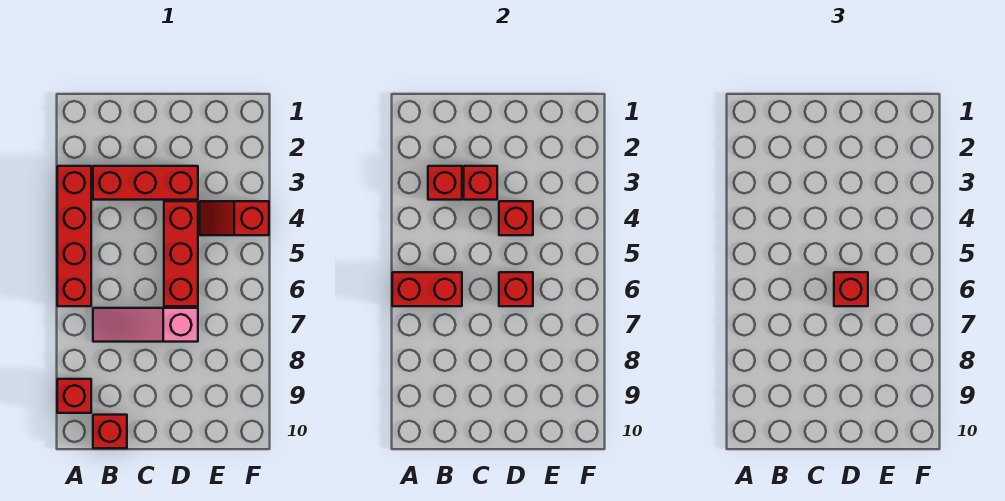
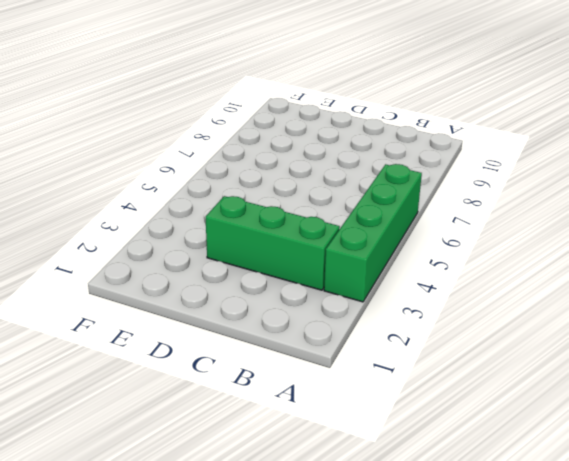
green brick A3:A6 level 1 -> red brick A3:A6 level 1
green brick B3:D3 level 1 -> red brick B3:D3 level 1
none -> red brick A9 level 1
none -> pink slope B7:D7 level 1 top D
none -> red brick B10 level 1

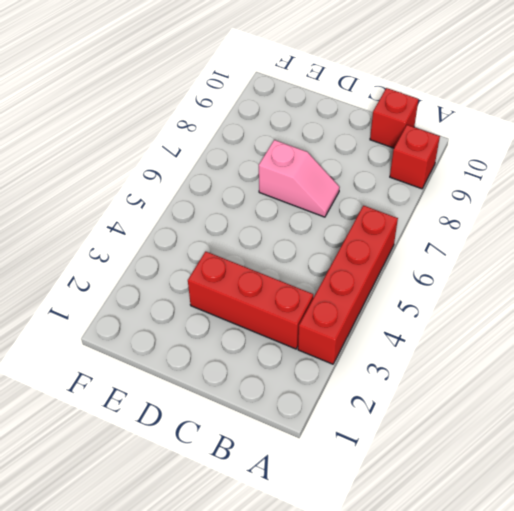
pink slope C7:D7 level 1 top D -> pink slope B7:D7 level 1 top D
none -> red brick D4:D6 level 1
none -> red slope E4:F4 level 1 top F
none -> red brick A6:B6 level 2

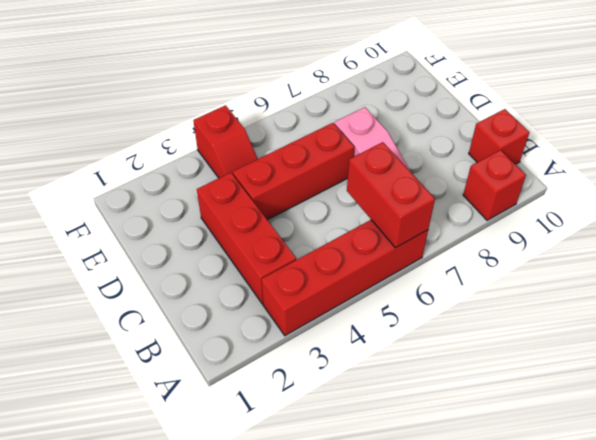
none -> red brick B3 level 2
none -> red brick C3 level 2
none -> red brick D4 level 2

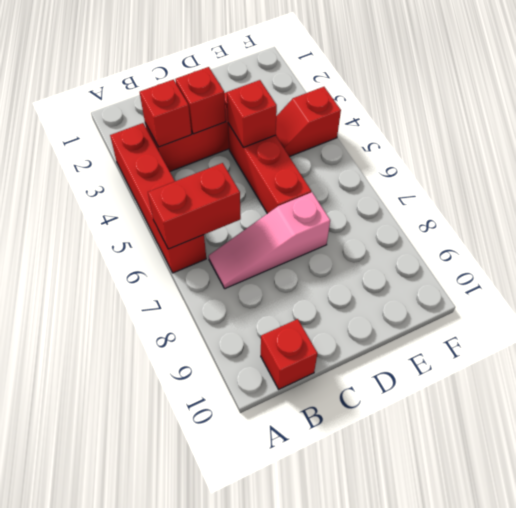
none -> red brick A9 level 1
none -> red brick D6 level 2
none -> red brick D6 level 3

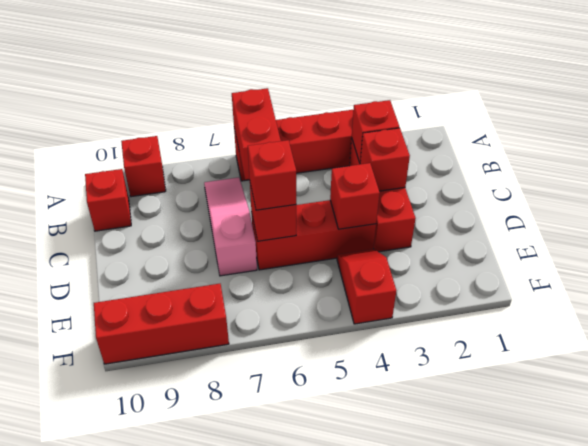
red brick F8:F10 level 1 -> none

